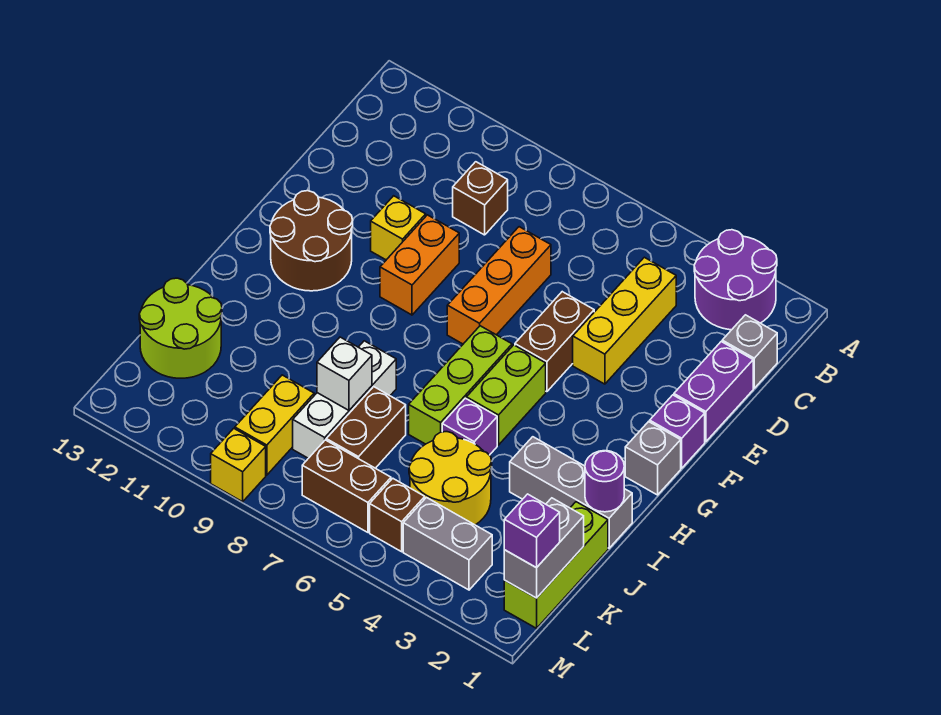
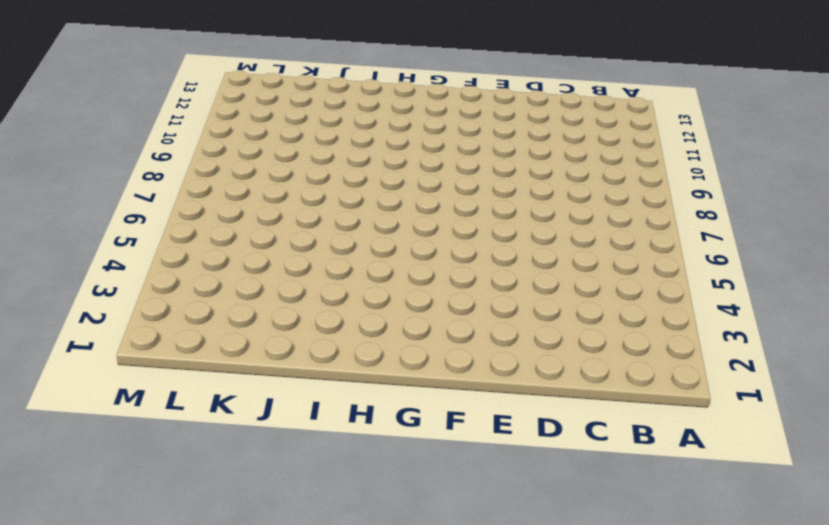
none -> purple round brick A2:B3 level 1
none -> grey brick C1 level 1
none -> yellow brick C4:E4 level 1
none -> brown brick C9 level 1

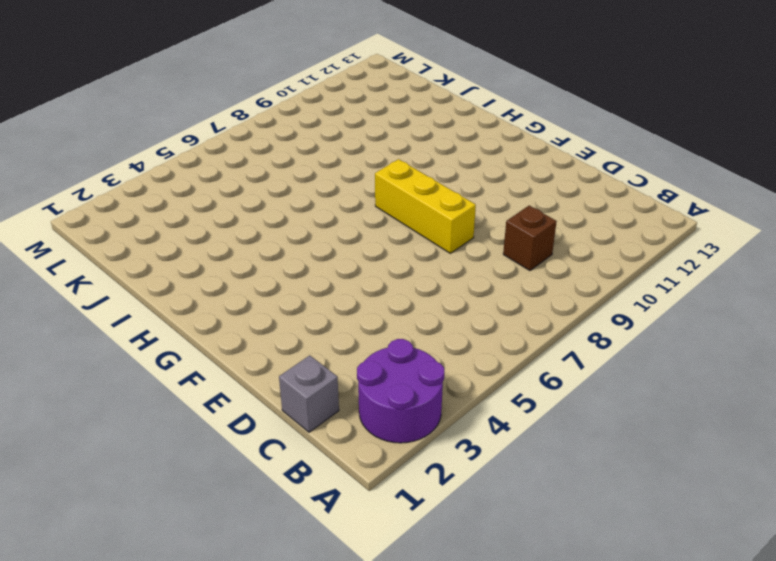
yellow brick E8:G8 level 1 -> yellow brick C4:E4 level 1
none -> purple brick D1:E1 level 1
none -> orange brick D7:F7 level 1
none -> brown brick E5:F5 level 1
none -> orange brick E9:F9 level 1

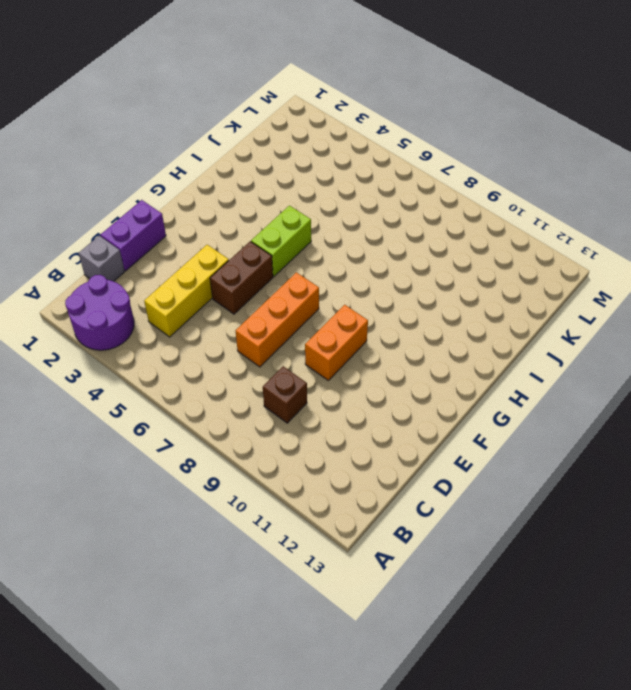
none -> yellow brick E10 level 1
none -> purple brick F1 level 1
none -> brown round brick F11:G12 level 1
none -> grey brick G1 level 1

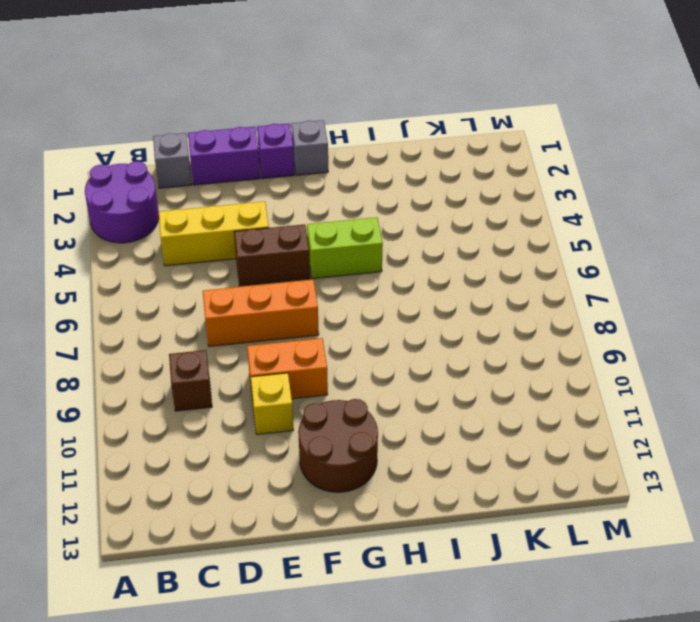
none -> lime brick G6:I6 level 1
none -> grey brick I1:I3 level 1
none -> purple brick I5 level 1
none -> white brick I8:K8 level 1

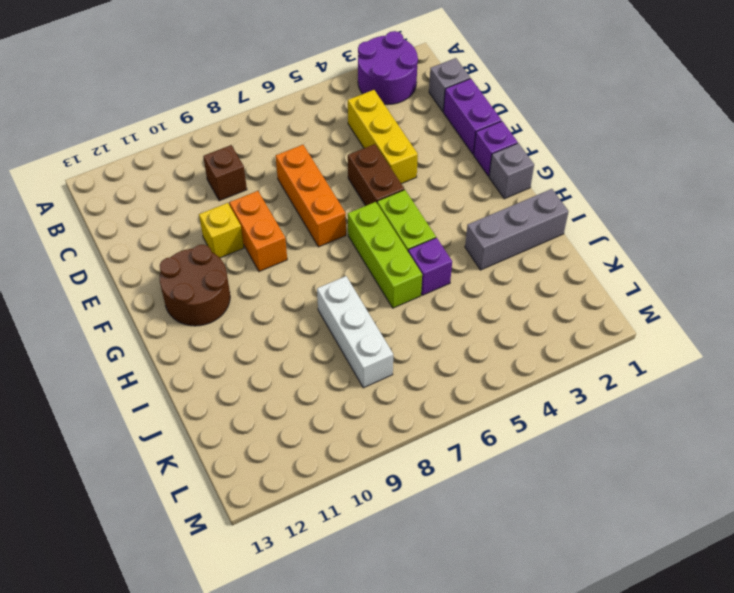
none -> lime brick J1:L1 level 1
none -> yellow round brick J4:K5 level 1
none -> brown brick J7:K7 level 1
none -> lime round brick J12:K13 level 1

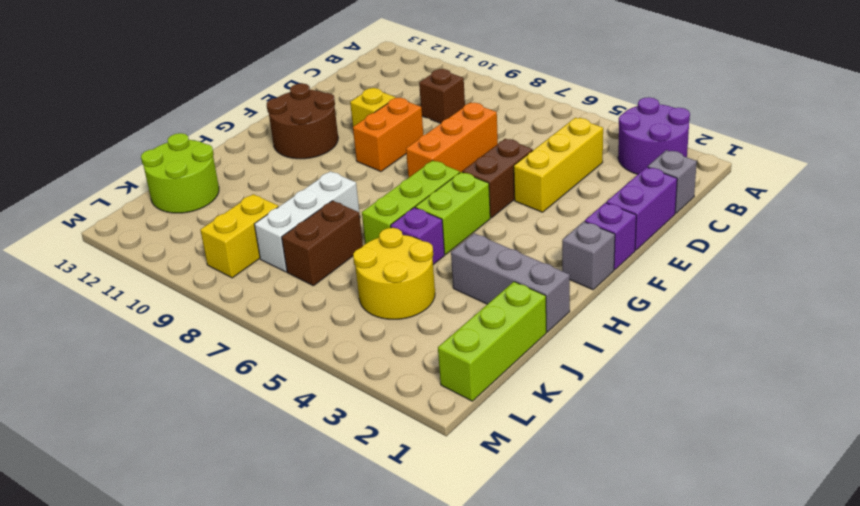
none -> grey brick L3:L4 level 1
none -> brown brick L5 level 1
none -> brown brick L6:L7 level 1
none -> yellow brick M9 level 1

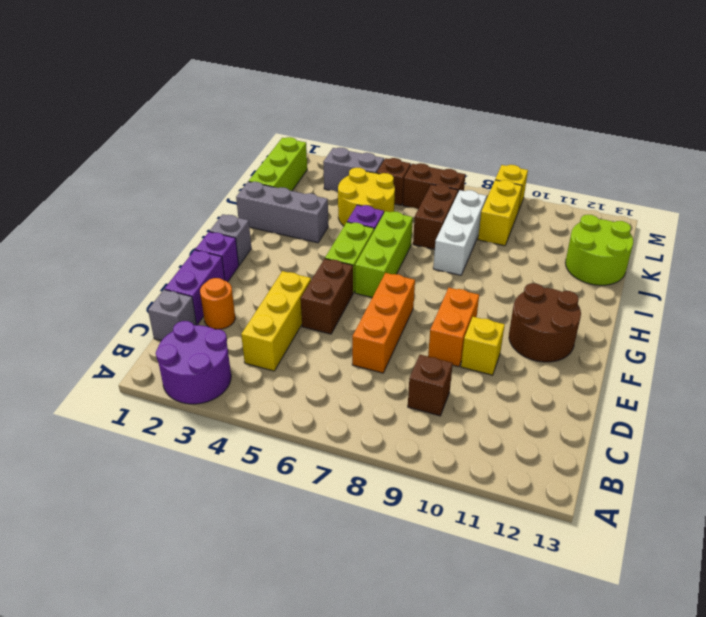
orange round brick D2 level 1 -> none
none -> purple round brick I1 level 2
none -> white brick J8 level 2
none -> grey brick K1:L1 level 2
none -> purple brick L1 level 3

